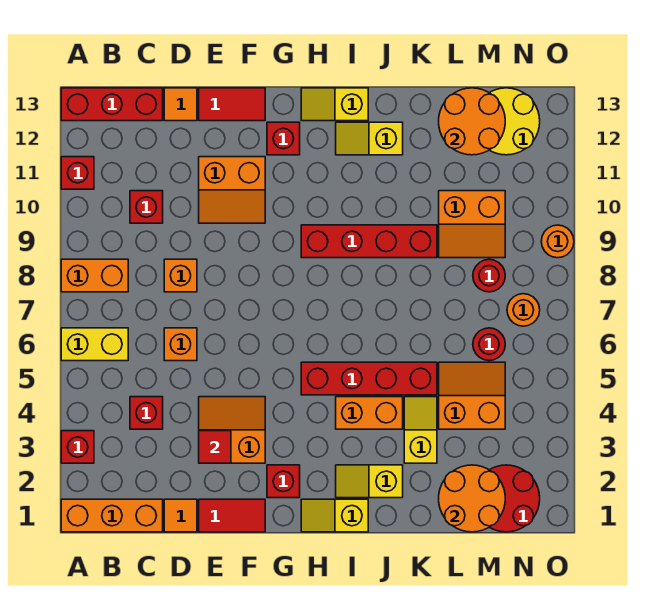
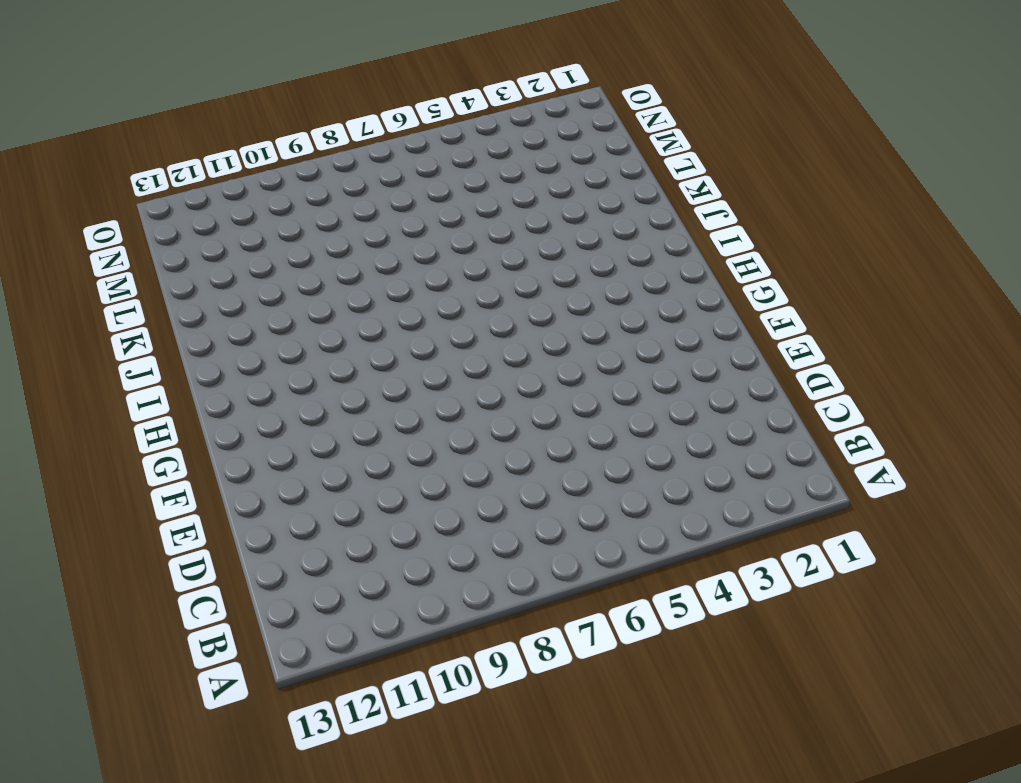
none -> orange brick A1:C1 level 1
none -> red brick A3 level 1
none -> yellow brick A6:B6 level 1
none -> orange brick A8:B8 level 1

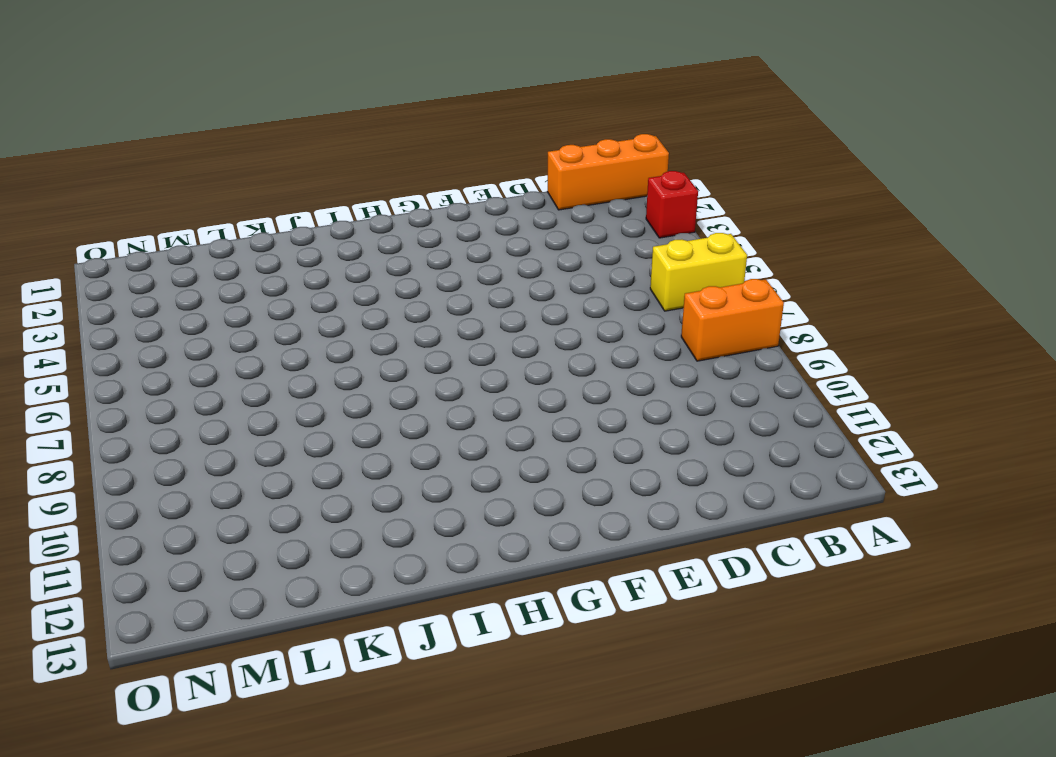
none -> red brick A11 level 1
none -> red brick A13:C13 level 1
none -> red brick C4 level 1
none -> red brick C10 level 1

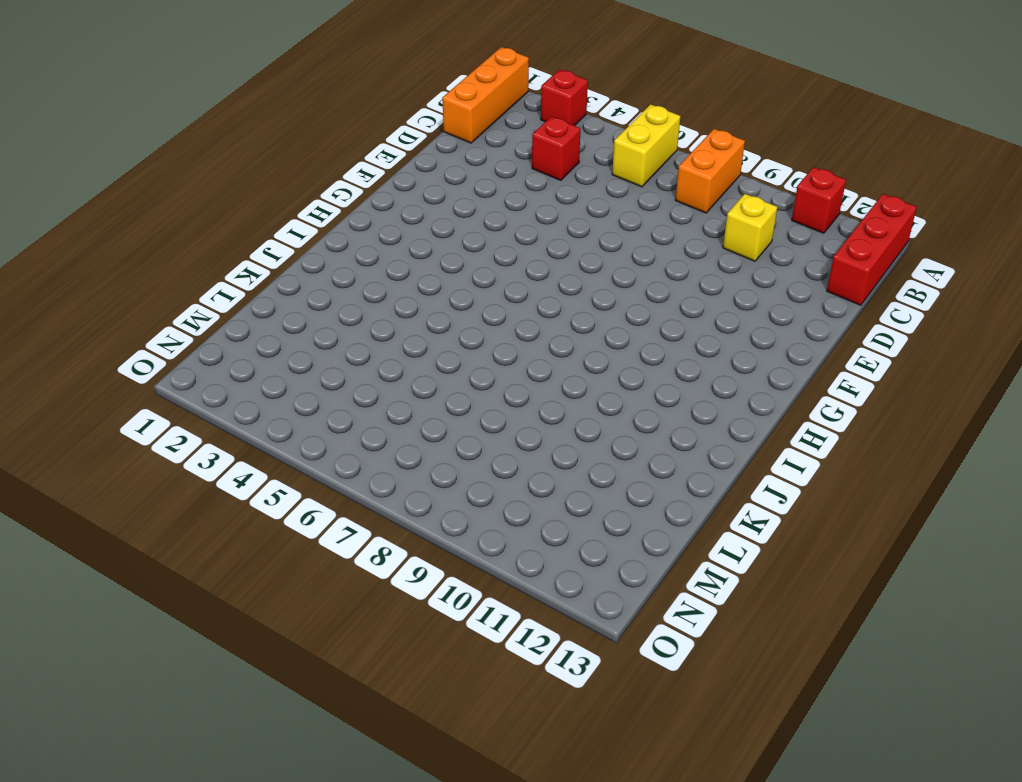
yellow brick C10 level 1 -> red brick C10 level 1
none -> orange tile D1 level 1
none -> orange brick D6 level 1
none -> orange brick D8 level 1
none -> orange tile D13 level 1

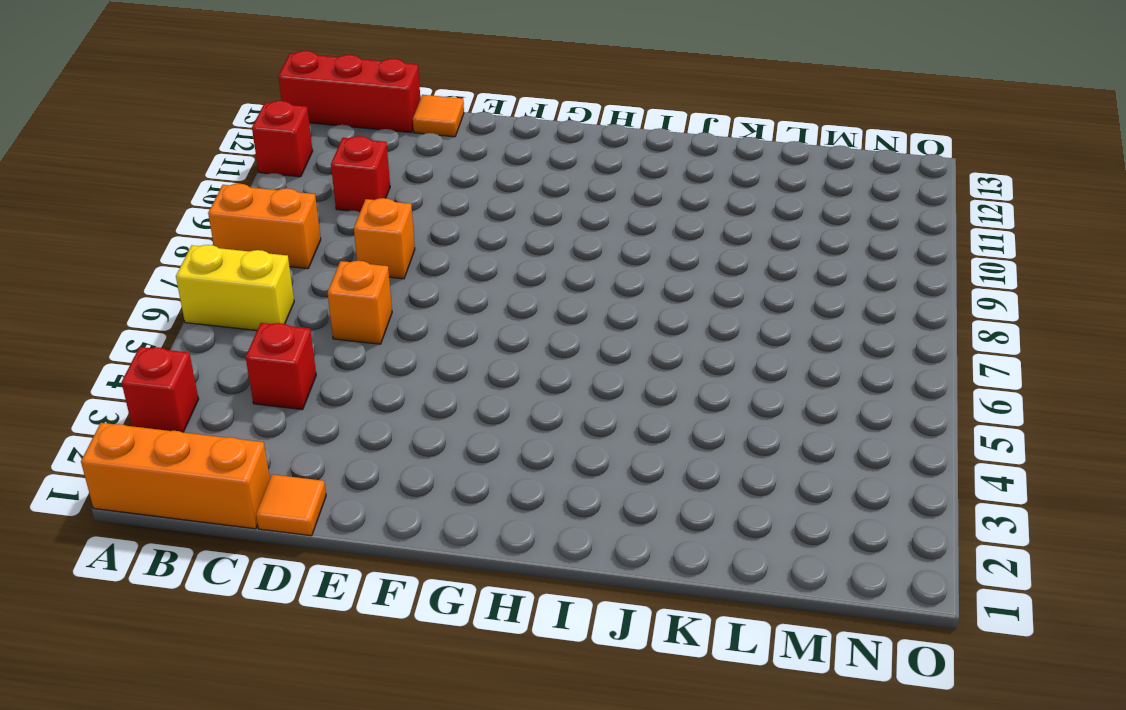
none -> red tile E1:F1 level 1
none -> orange slope E3:F4 level 1 top 3
none -> orange slope E10:F11 level 1 top 11
none -> red tile E13:F13 level 1

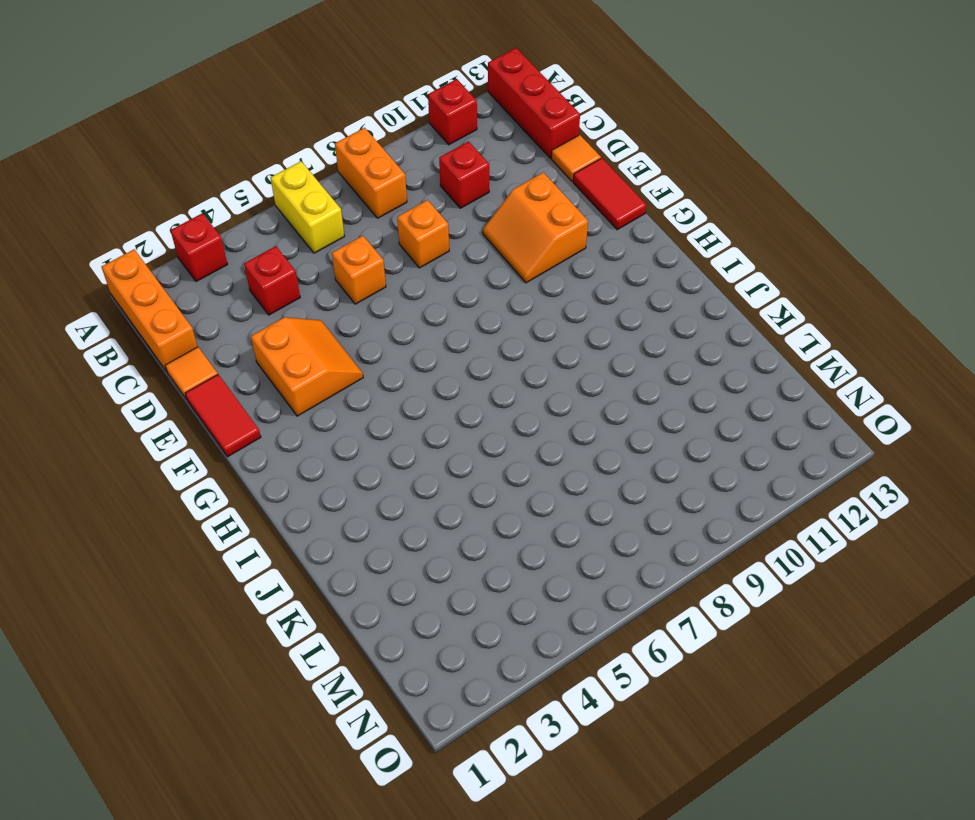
none -> red brick G2 level 1
none -> red brick G12 level 1
none -> yellow slope H1:I1 level 1 top I
none -> red brick H5:K5 level 1

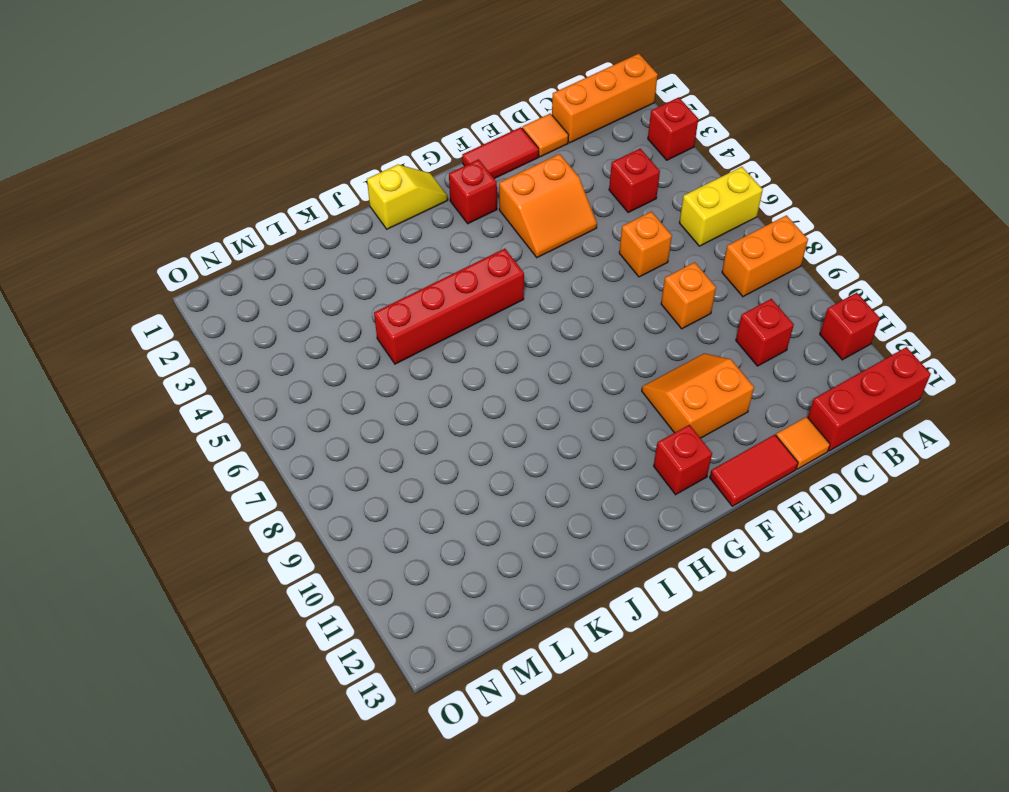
none -> red brick H9:K9 level 1
none -> yellow slope H13:I13 level 1 top I
none -> yellow slope I2:J2 level 1 top J
none -> orange brick I4:J4 level 1

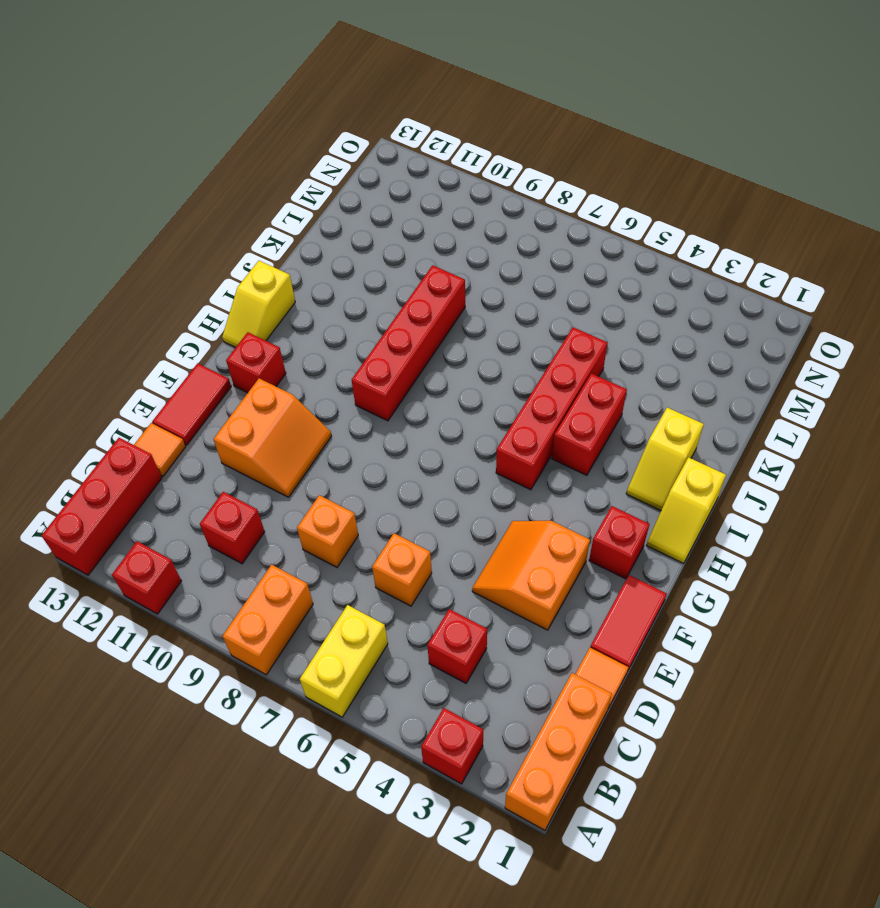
red brick I4:J4 level 1 -> orange brick I4:J4 level 1
none -> yellow slope I12:J12 level 1 top J
none -> yellow slope K3:K4 level 1 top 3
none -> orange slope L4:M5 level 1 top 4
none -> orange slope L9:M10 level 1 top 10

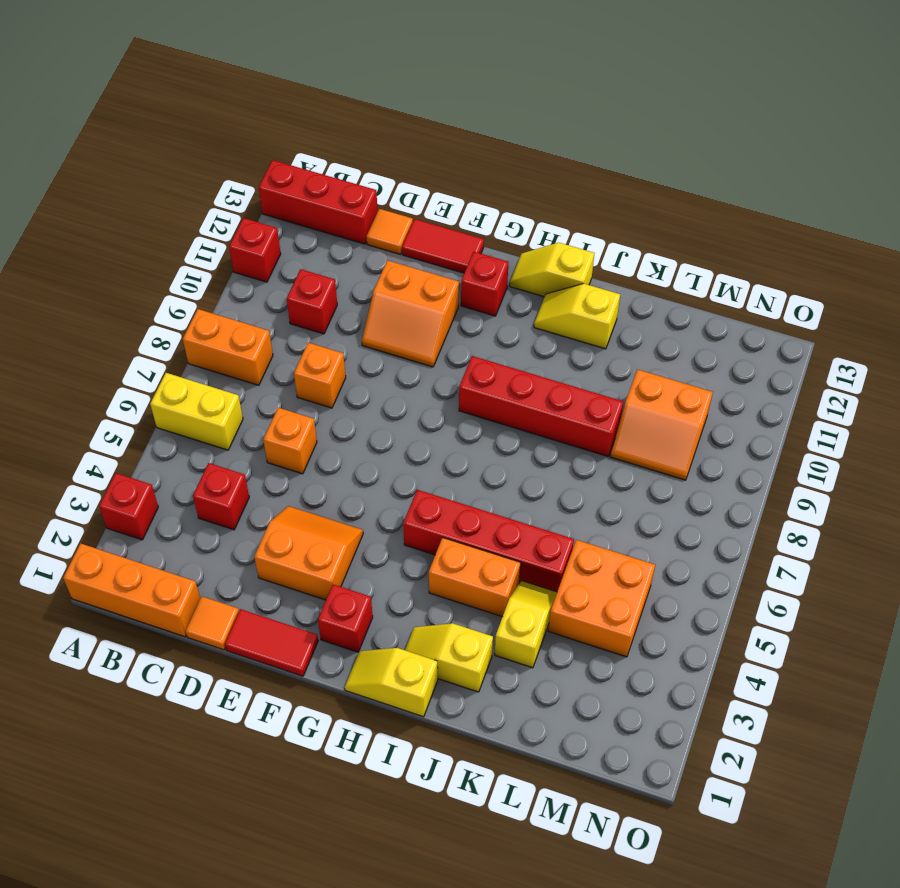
orange brick L4:M5 level 1 -> orange slope L4:M5 level 1 top 4
none -> red round brick M1:N2 level 1
none -> red round brick M6 level 1
none -> red round brick M8 level 1
none -> yellow round brick M12:N13 level 1

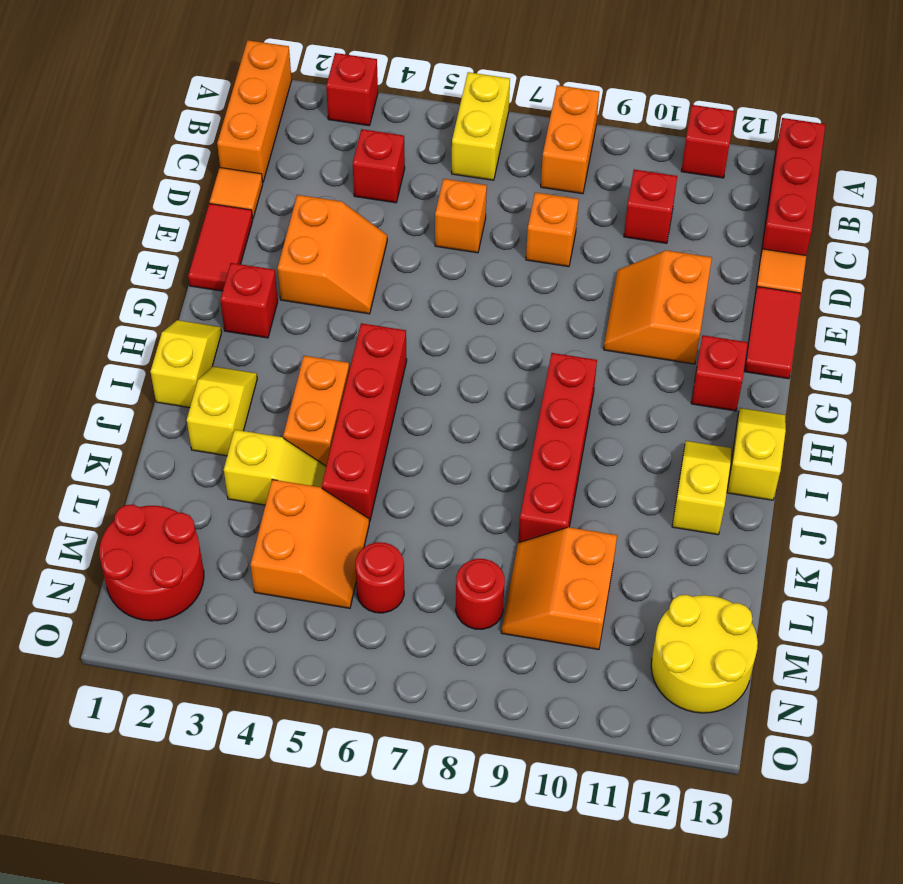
none -> orange round brick N7 level 1
none -> orange round brick O9 level 1
none -> red tile E3 level 2
none -> orange round brick L1:M2 level 2

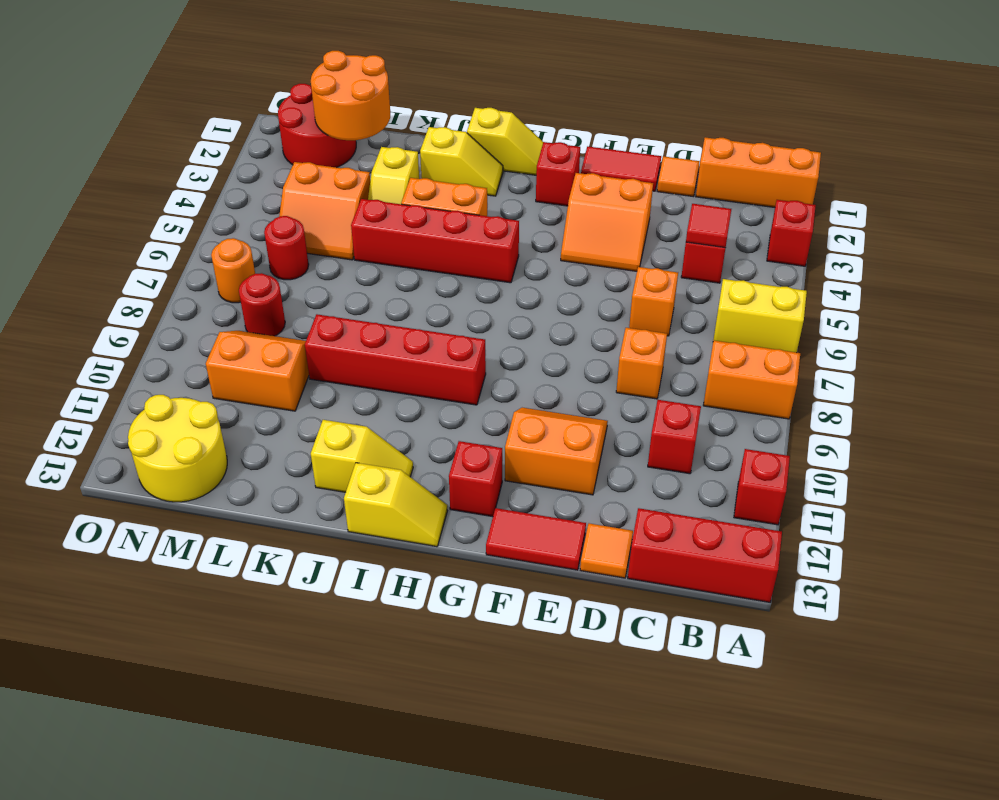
red tile C4 level 2 -> red tile E3 level 2
none -> orange round brick O9 level 1
none -> orange round brick L12:M13 level 2

